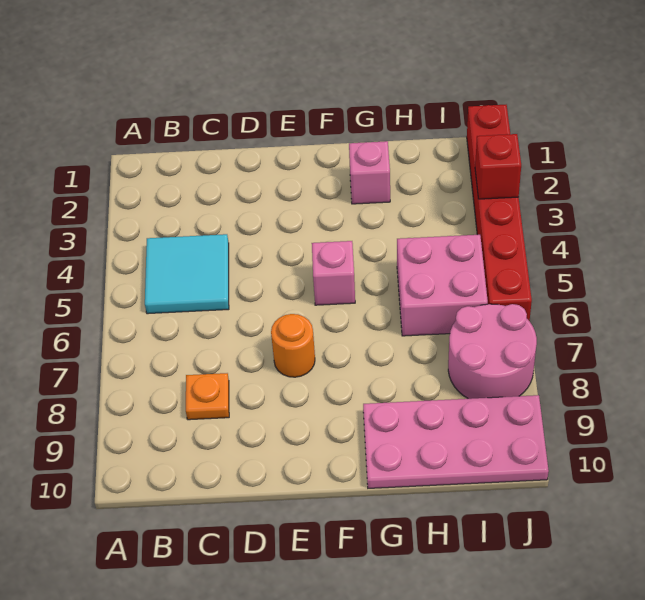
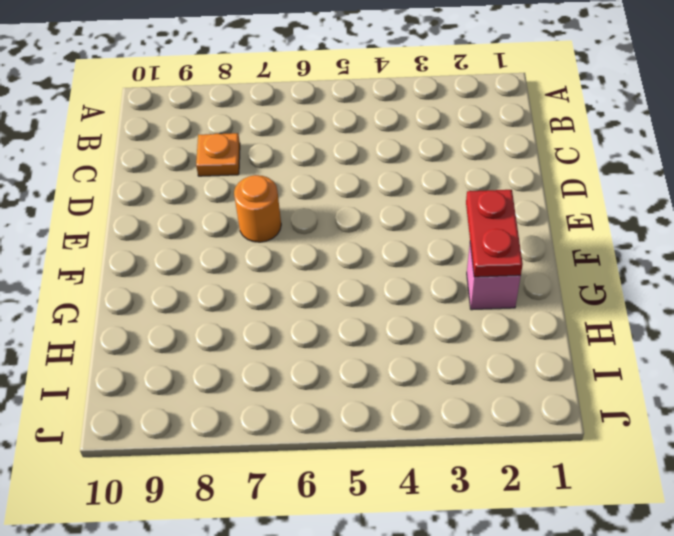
red plate F2:G2 level 2 -> none
none -> cyan tile B4:C5 level 1
none -> pink brick F5 level 1

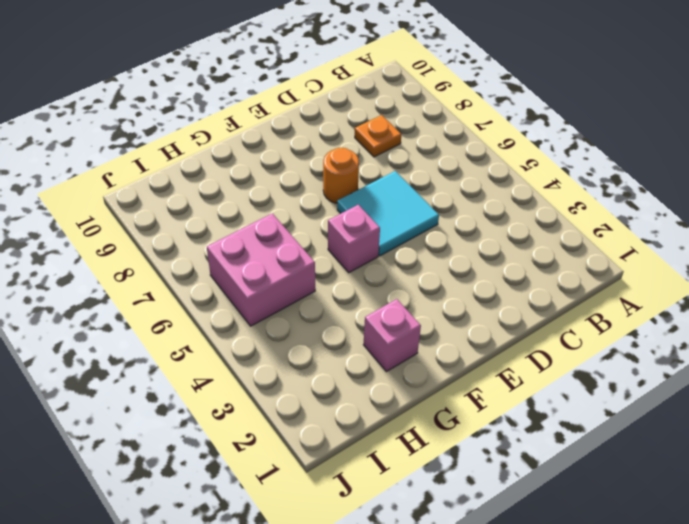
cyan tile D5:E6 level 1 -> cyan tile B4:C5 level 1
none -> pink plate G9:J10 level 1
none -> pink round brick I7:J8 level 1

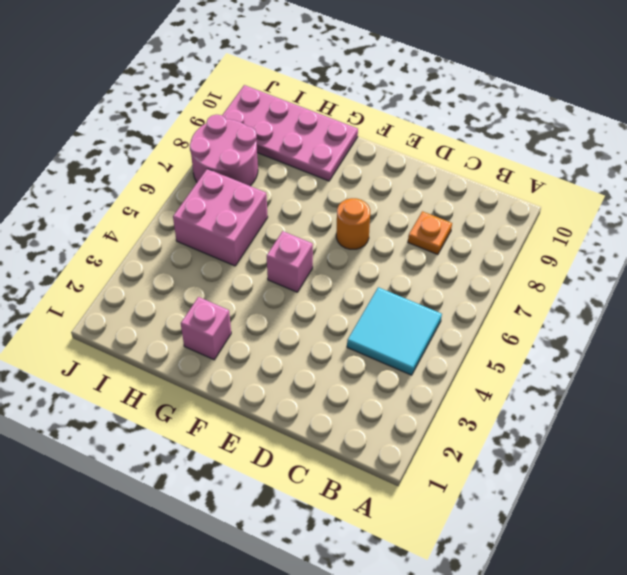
none -> red brick J1:J6 level 1
none -> red brick J3 level 2

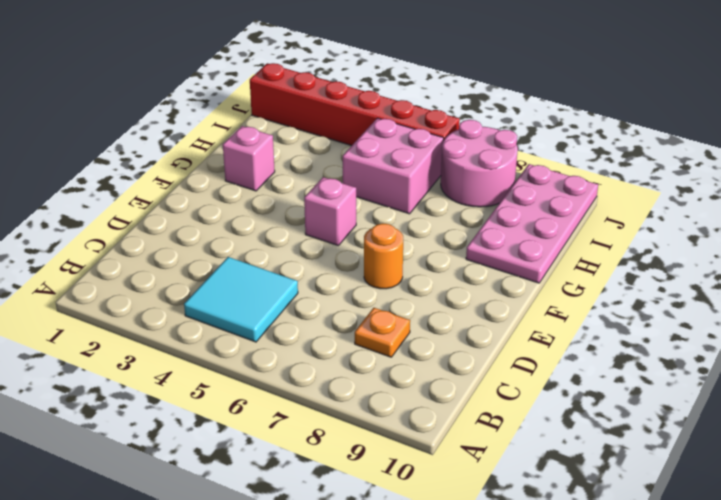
none -> red brick J3 level 2

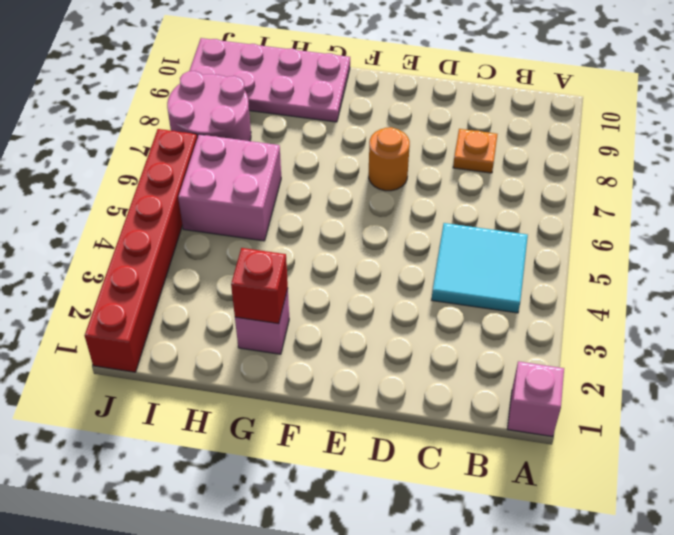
pink brick A1 level 1 -> pink brick F5 level 1
red brick G2 level 2 -> red brick J3 level 2

